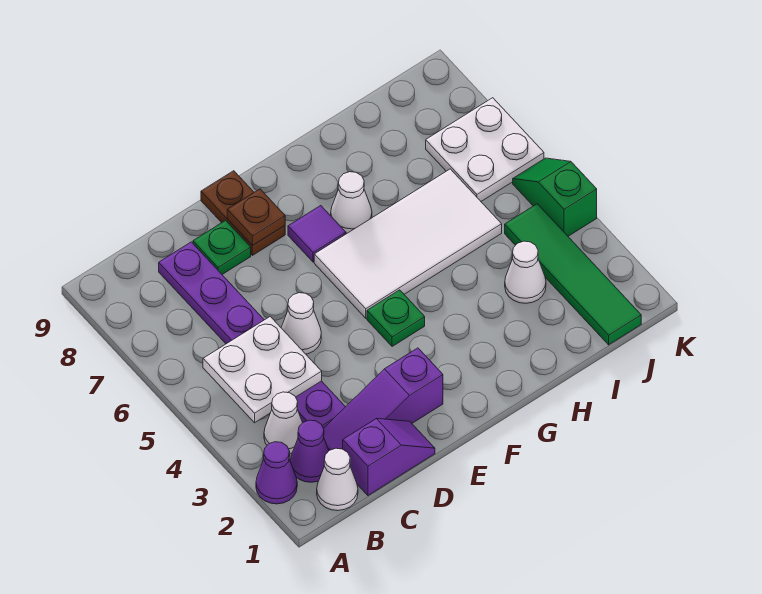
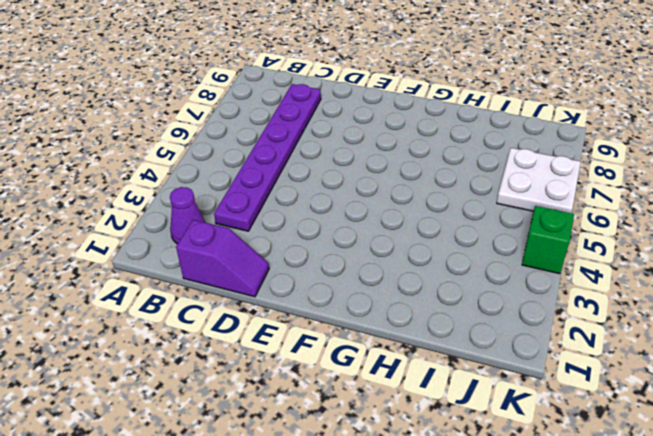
none -> purple cone A2 level 1
none -> white cone B1 level 1
none -> white cone B3 level 1

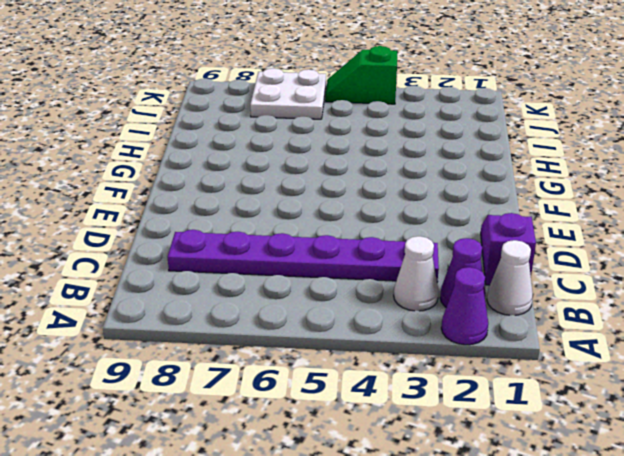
none -> purple slope C2:E2 level 1 top E
none -> white cone D5 level 1
none -> green plate D8 level 1

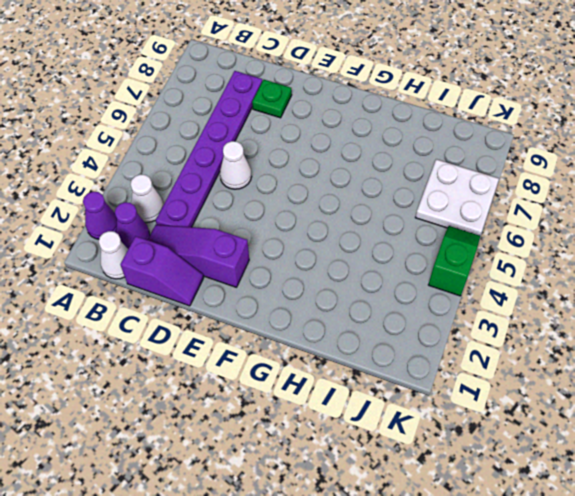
none -> brown plate E8:E9 level 1
none -> green plate F4 level 1
none -> white tile F5:I6 level 1

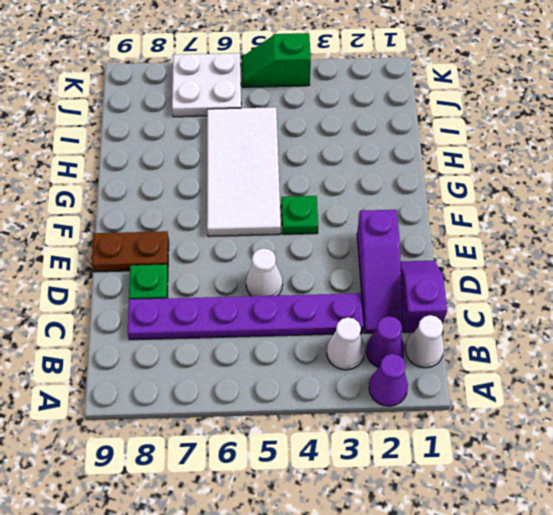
none -> purple tile F7 level 1
none -> white cone G7 level 1
none -> white cone I3 level 1

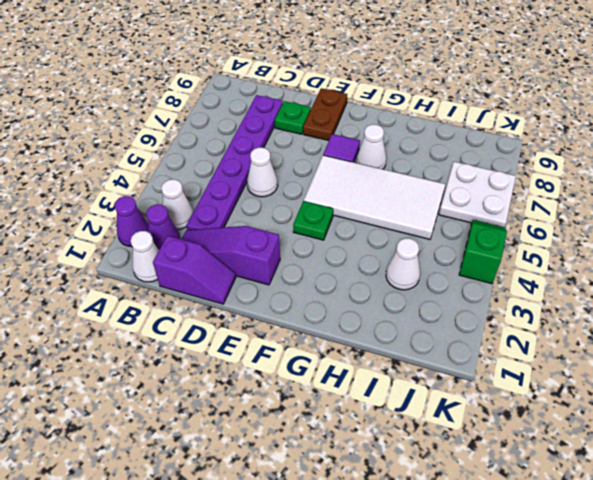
none -> green tile J1:J4 level 1
none -> white plate B4:C5 level 2
none -> brown plate E8 level 2

